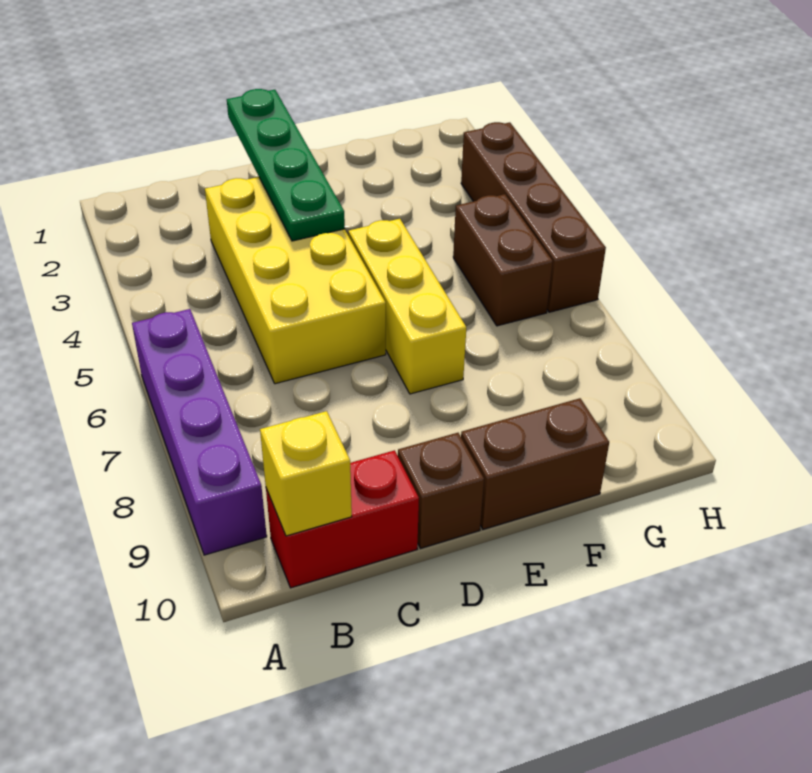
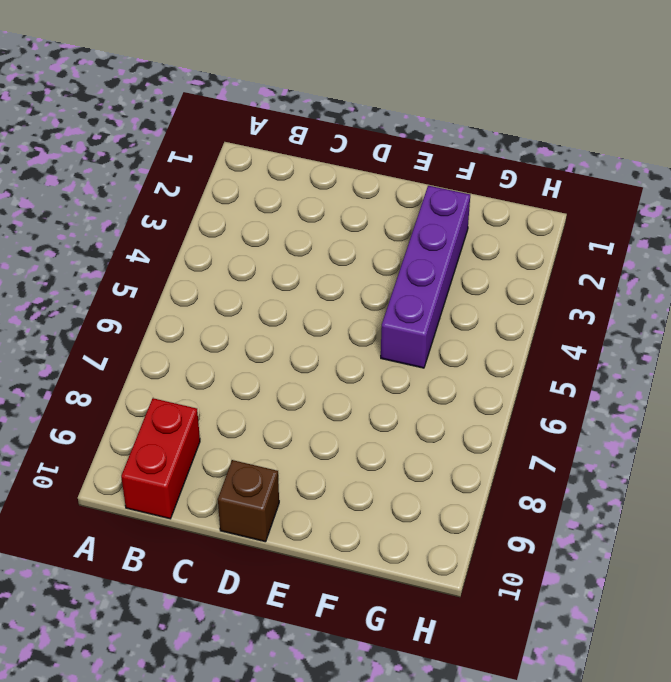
red brick B9:B10 level 1 -> red brick B10:C10 level 1
purple brick F2:F5 level 1 -> purple brick A6:A9 level 1
none -> yellow brick C3:D6 level 1
none -> yellow brick E5:E7 level 1

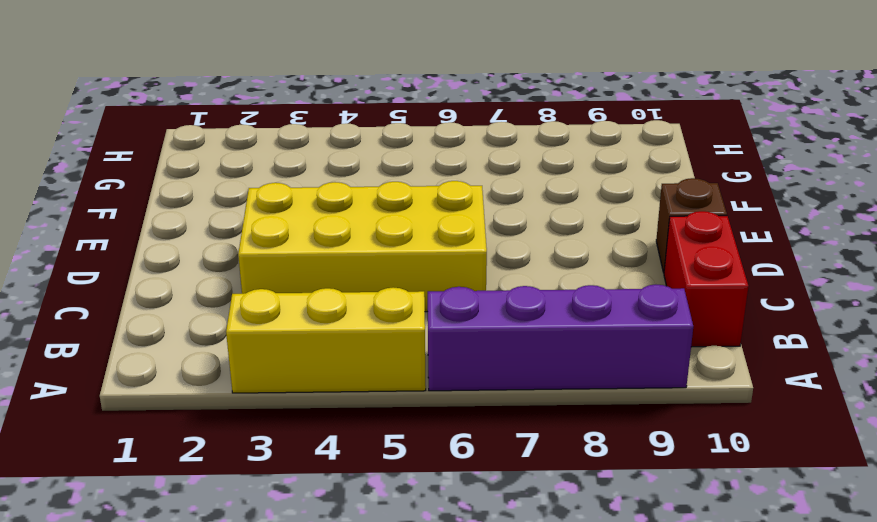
yellow brick A3:A5 level 1 -> yellow brick E5:E7 level 1
none -> brown brick E10:F10 level 1
none -> brown brick G5:G6 level 1

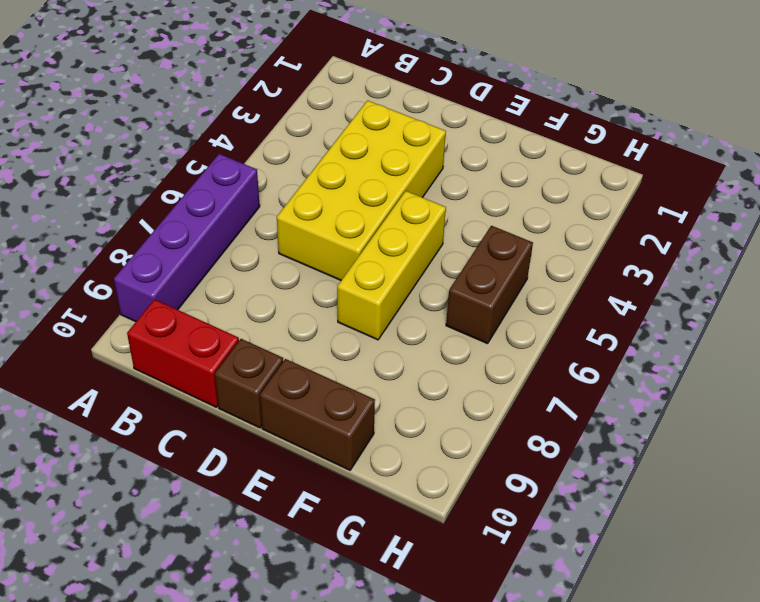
none -> brown brick H3:H6 level 1
none -> yellow brick B10 level 2

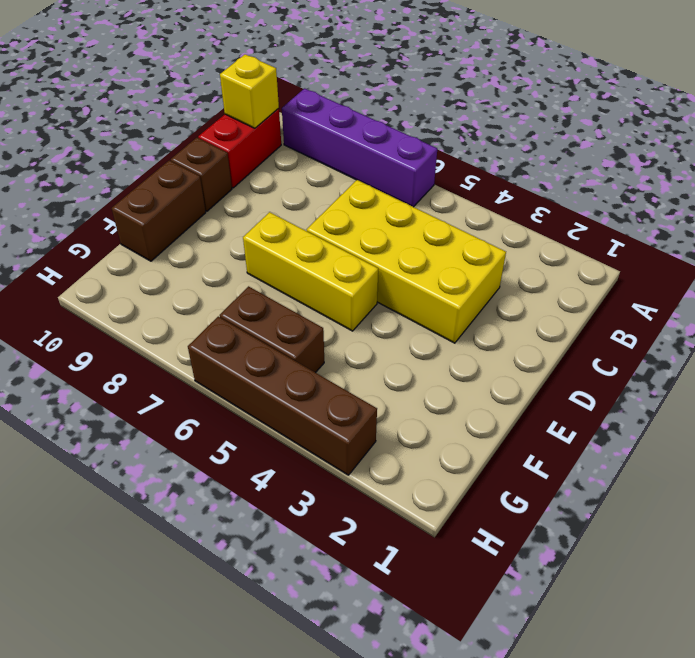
none -> green plate D1:D4 level 2

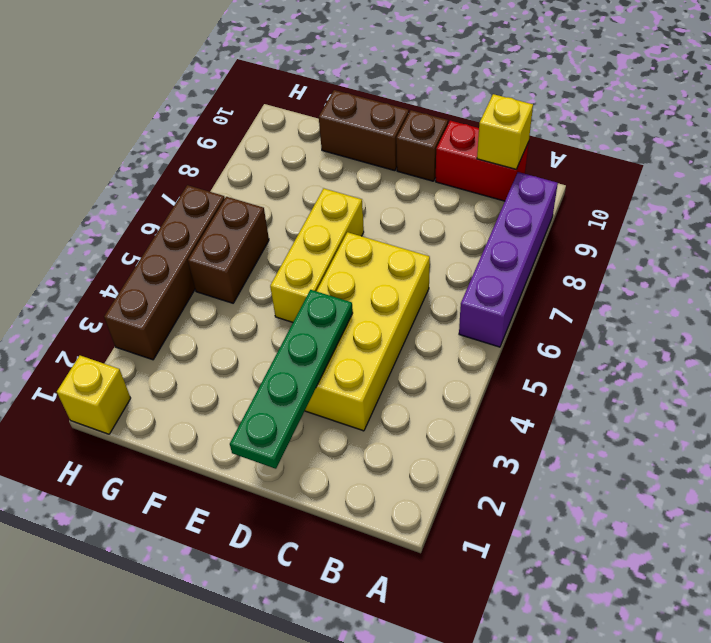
yellow brick H1 level 1 -> none

